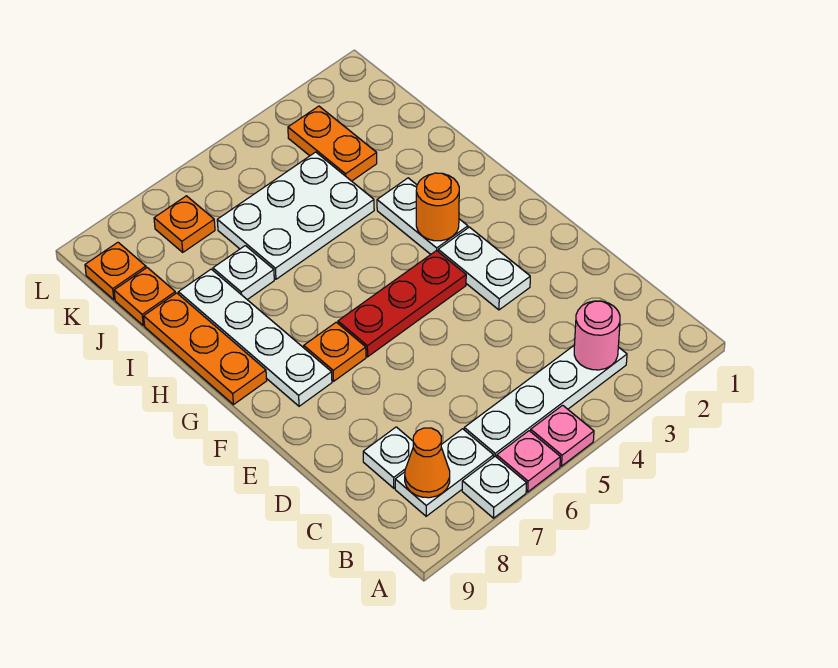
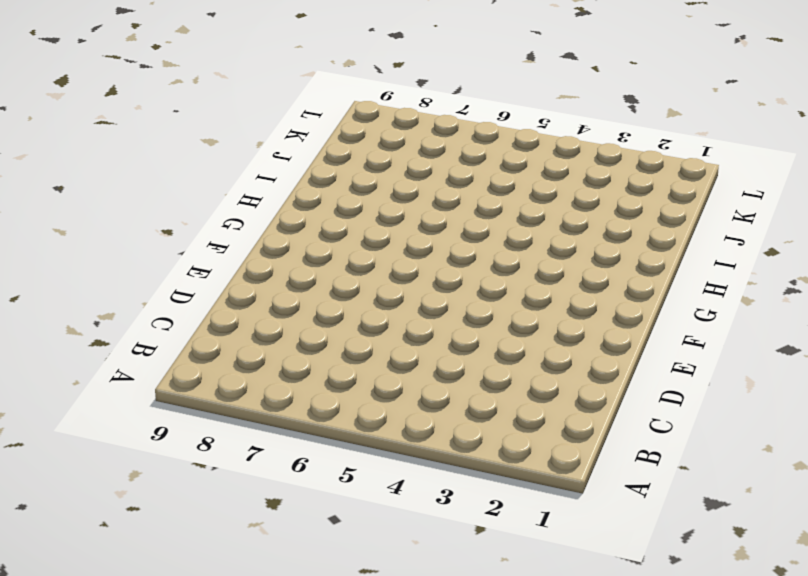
none -> pink plate A5 level 1
none -> pink plate A6 level 1
none -> white plate A7 level 1

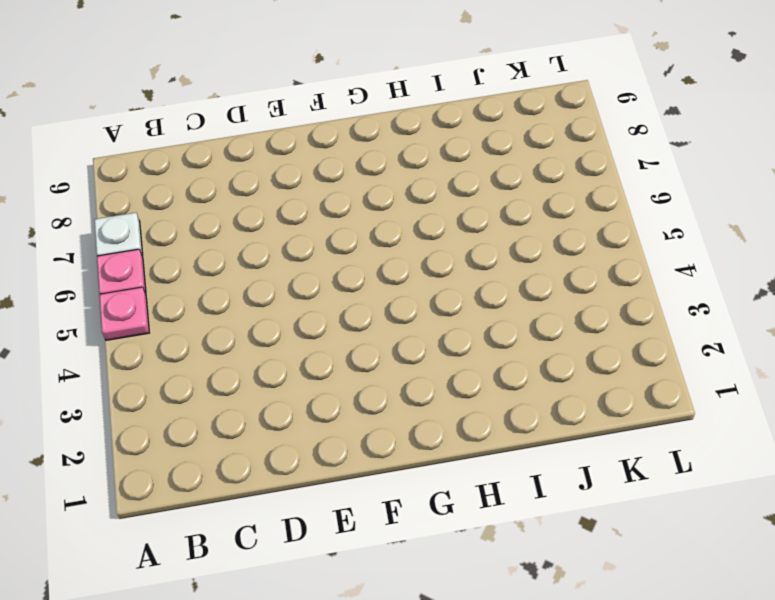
none -> white plate B3:B6 level 1
none -> white plate B7:B8 level 1
none -> white plate C8 level 1

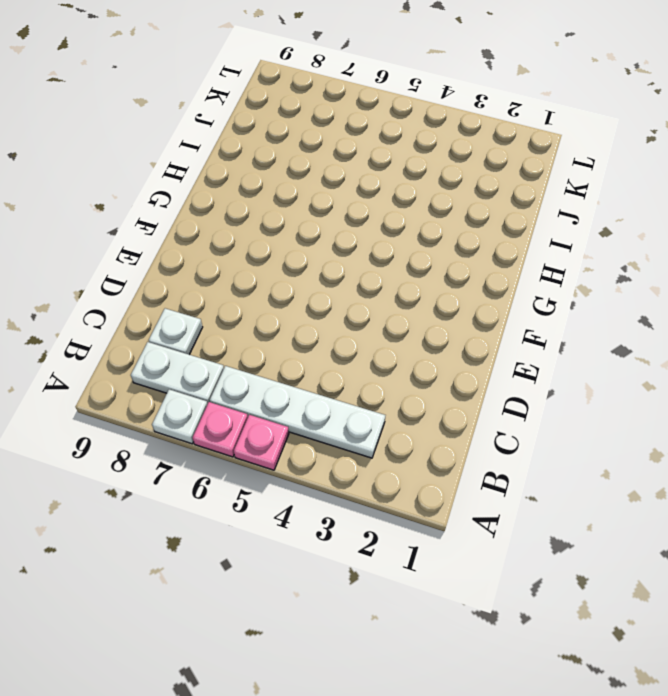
none -> white plate E3:F3 level 1
none -> red plate F4:F6 level 1
none -> orange plate F7 level 1

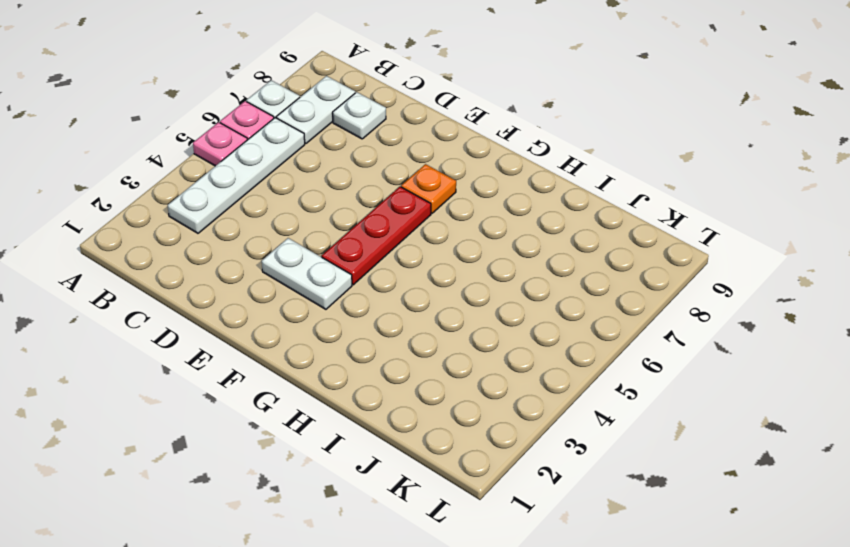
none -> white plate F8:I8 level 1
none -> white plate G3:H3 level 1
none -> orange plate G9:I9 level 1

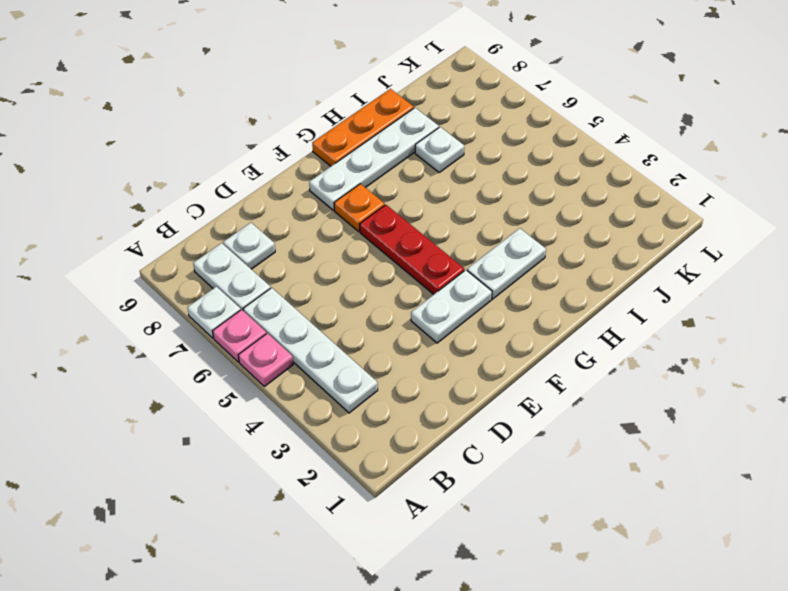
none -> white plate I4:J6 level 1
none -> orange plate J3:K3 level 1
none -> orange plate J9 level 1

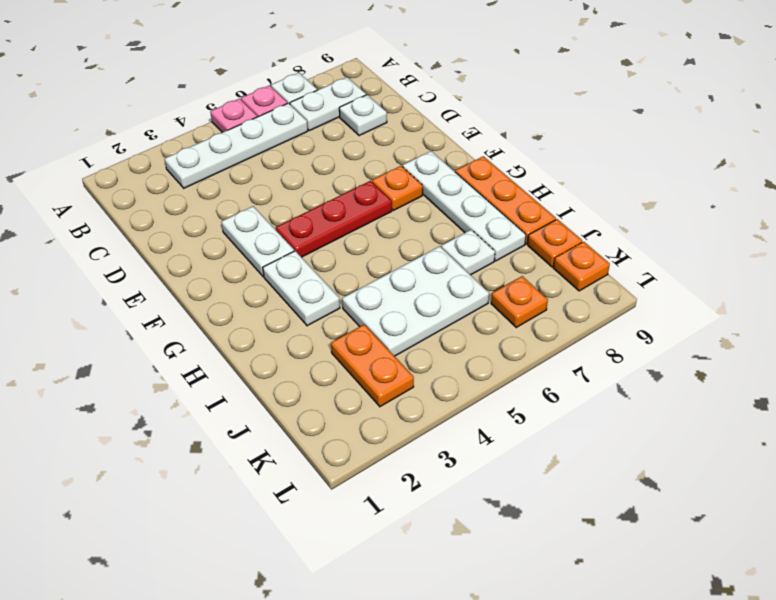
none -> pink round brick B3 level 2
none -> orange cone B8 level 2
none -> orange round brick G3 level 2

